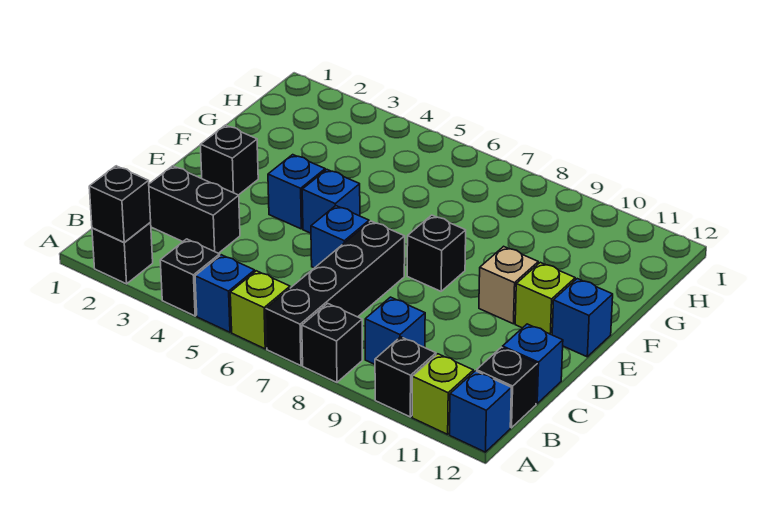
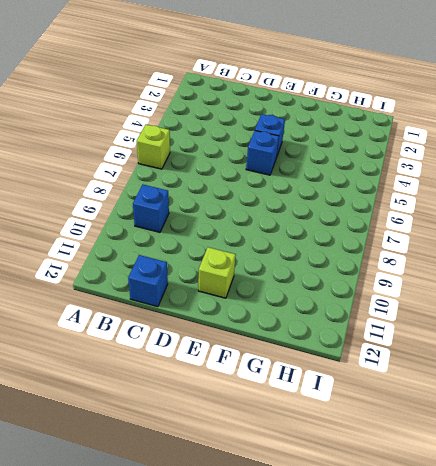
none -> black brick A2 level 1
none -> black brick A4 level 1
none -> blue brick A5 level 1

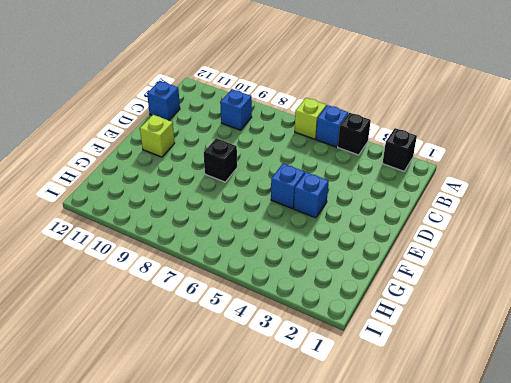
none -> black brick A7:D7 level 1
none -> black brick A8 level 1
none -> black brick A10 level 1

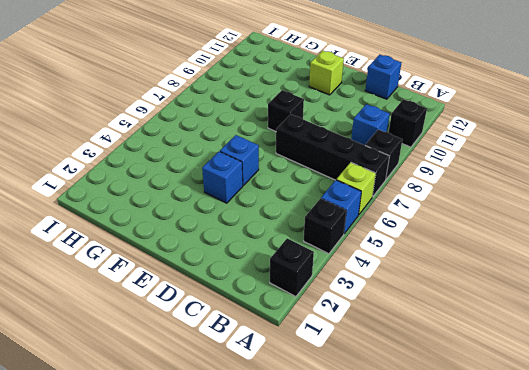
none -> lime brick A11 level 1
none -> blue brick A12 level 1
none -> black brick B12 level 1

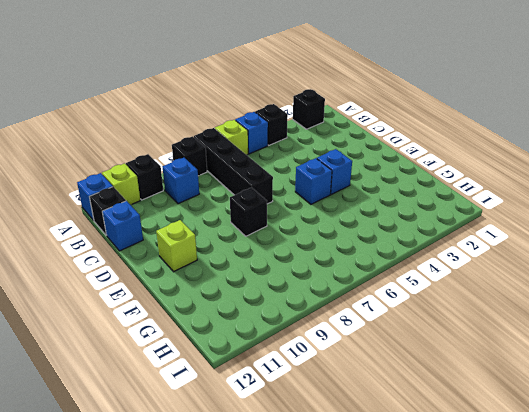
none -> black brick C2:C3 level 1
none -> blue brick D6 level 1
none -> black brick E2 level 1

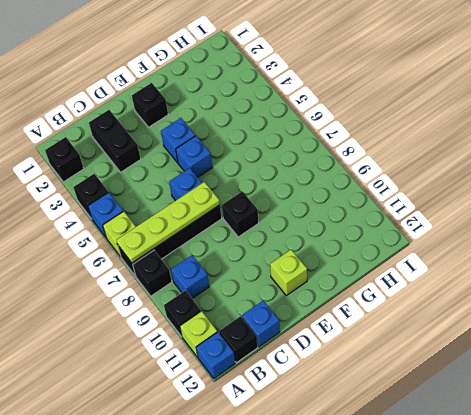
lime plate A7:D7 level 2 -> none
none -> tan brick E10 level 1
none -> blue brick E12 level 1
none -> black brick A2 level 2

